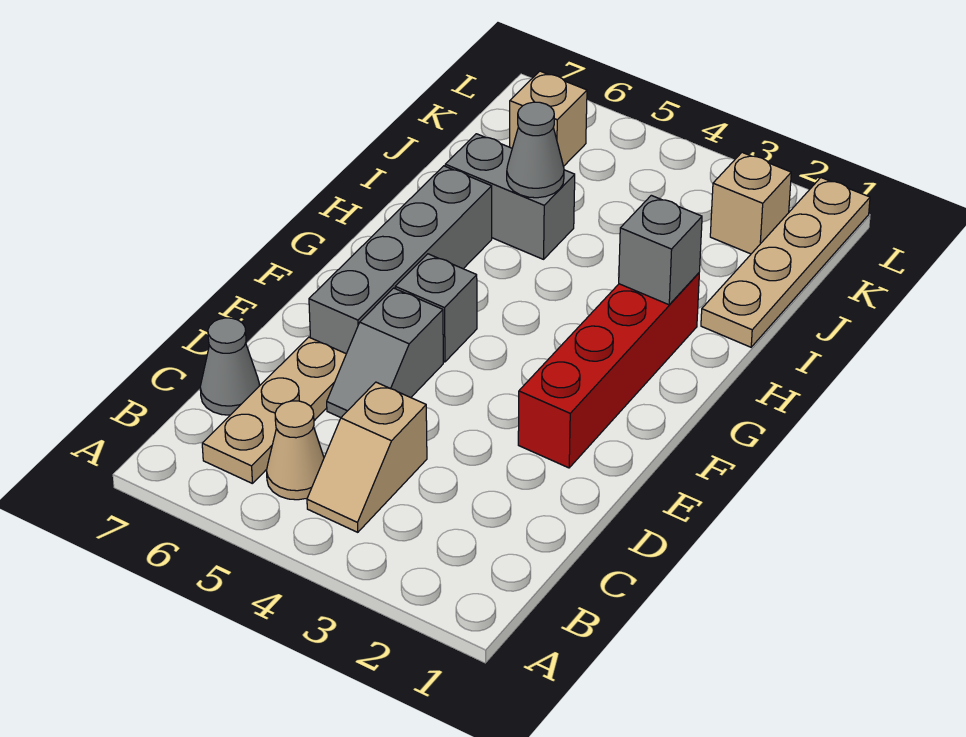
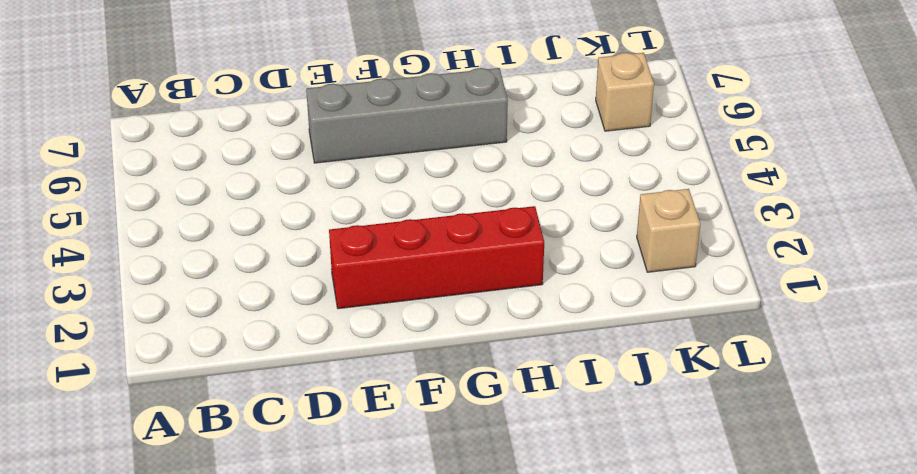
none -> tan slope B4:C4 level 1 top C
none -> tan cone B5 level 1
none -> tan plate B6:D6 level 1

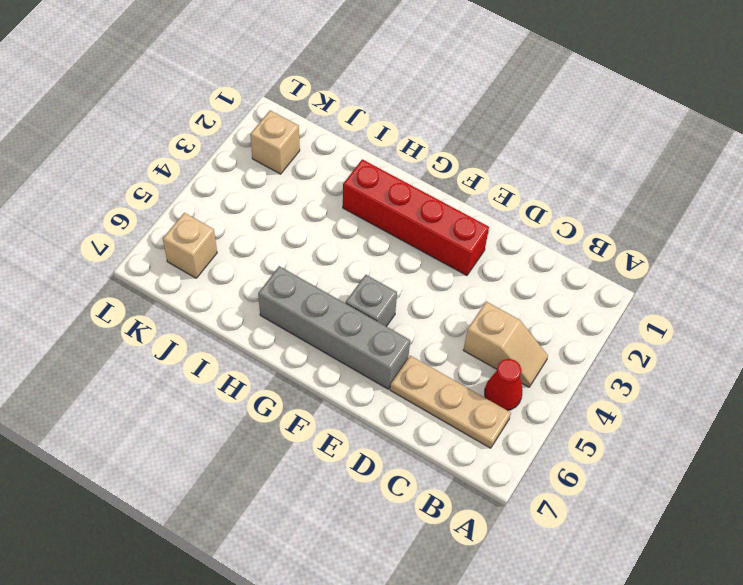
red cone B5 level 1 -> tan cone B5 level 1
none -> grey cone C7 level 1
none -> grey slope D5:E5 level 1 top E
none -> tan plate I1:L1 level 1

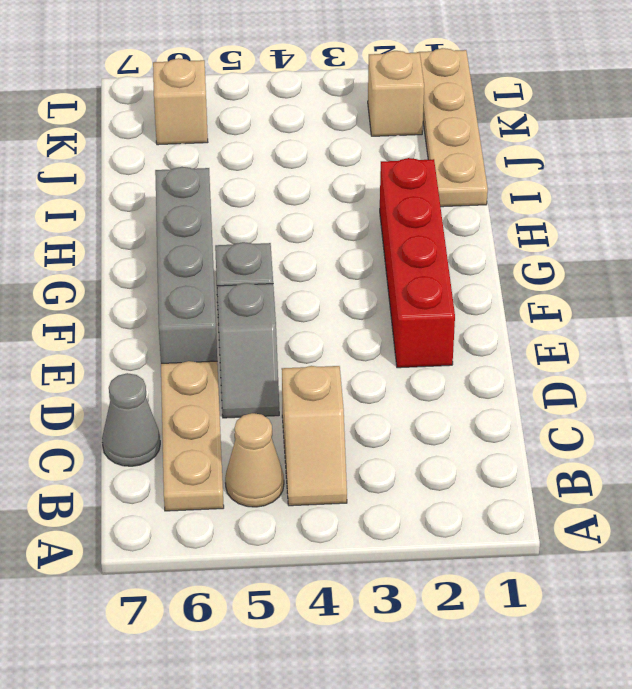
none -> grey brick I5:I6 level 1
none -> grey brick H2 level 2
none -> grey cone I5 level 2

